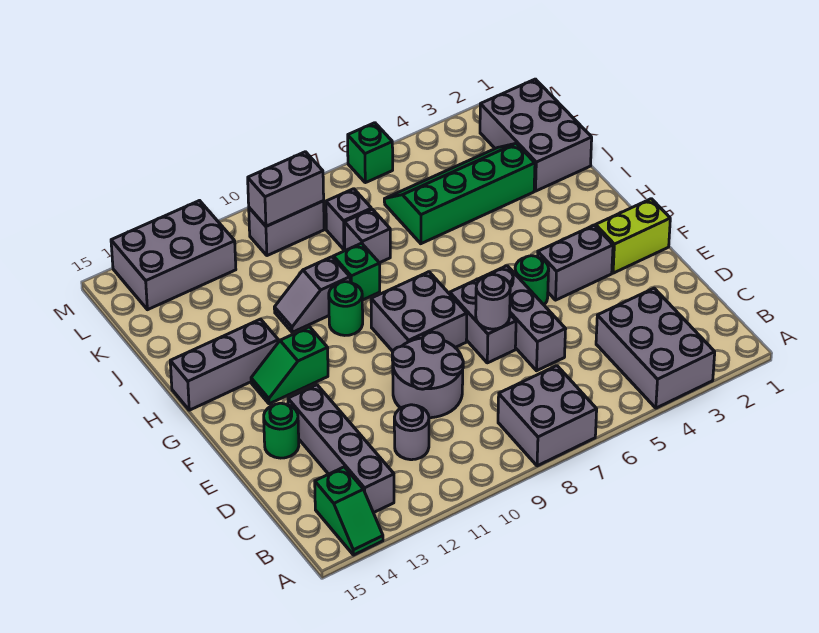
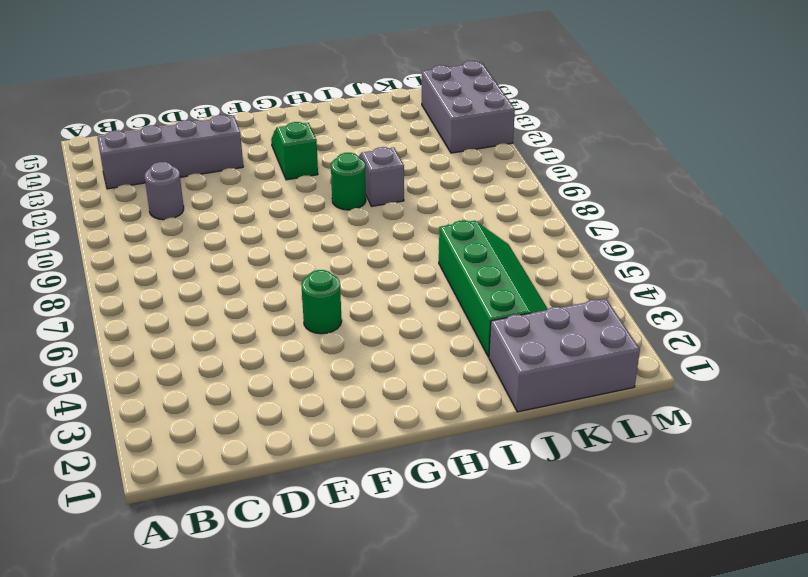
none -> grey brick A3:C4 level 1
none -> grey brick A7:B8 level 1
none -> green slope A14:B14 level 1 top B

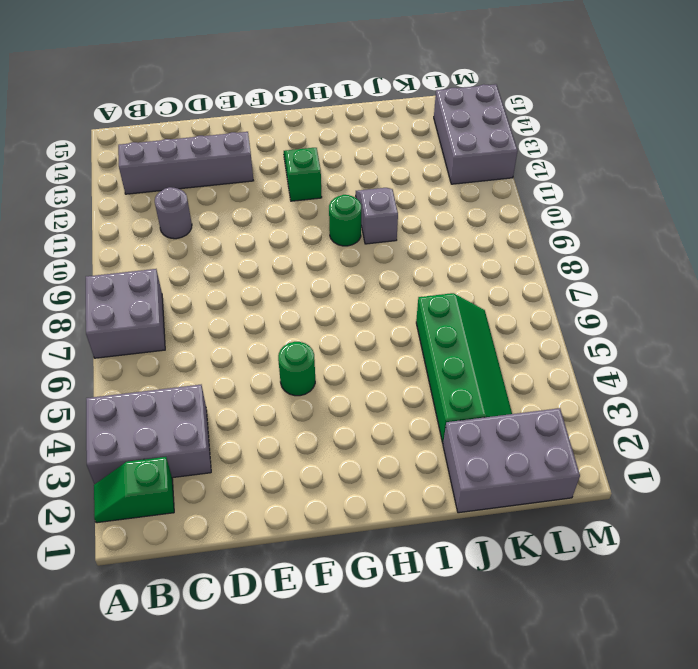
green slope A2:B2 level 1 top B -> green slope A14:B14 level 1 top B
none -> grey brick D6:F6 level 1
none -> grey round brick D9:E10 level 1
none -> grey brick E7:F7 level 1

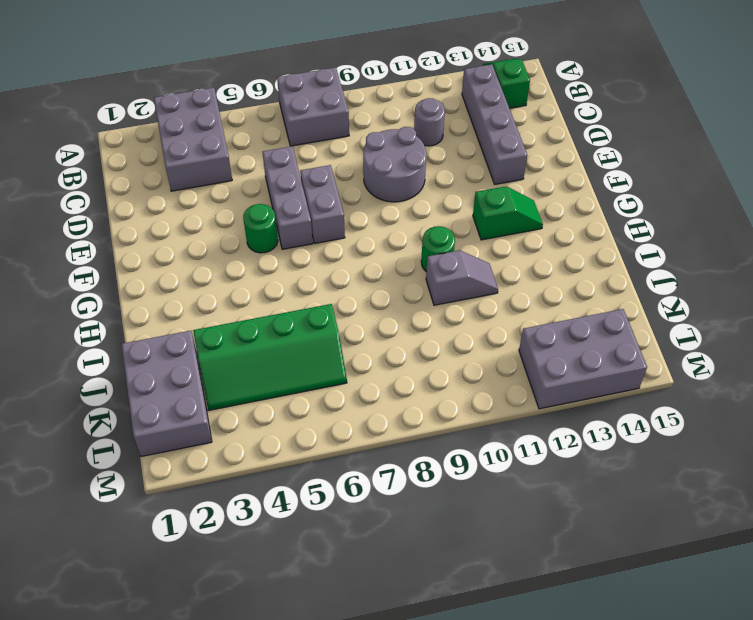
none -> green round brick E14 level 1
none -> lime brick F1:F2 level 1
none -> grey brick F3:F4 level 1

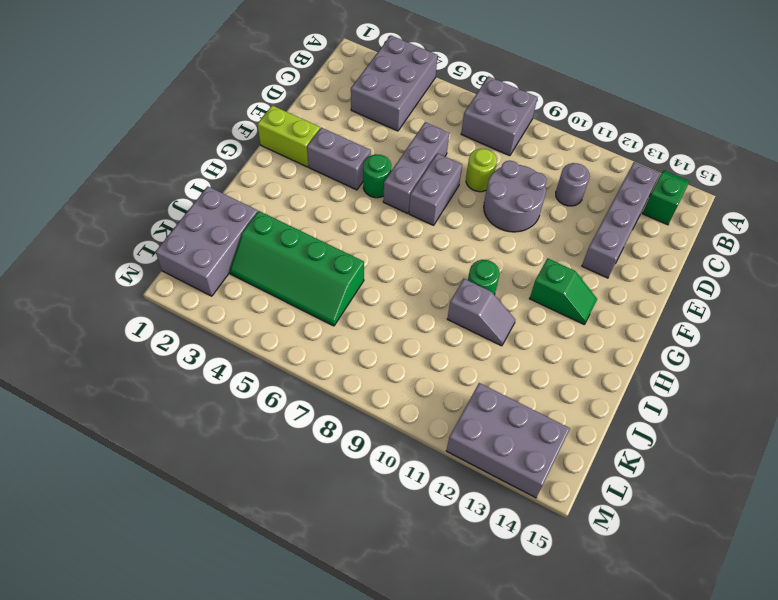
lime round brick D8 level 1 -> none
none -> green round brick E14 level 1
none -> grey brick F8:G9 level 1
none -> grey brick H13:H15 level 1

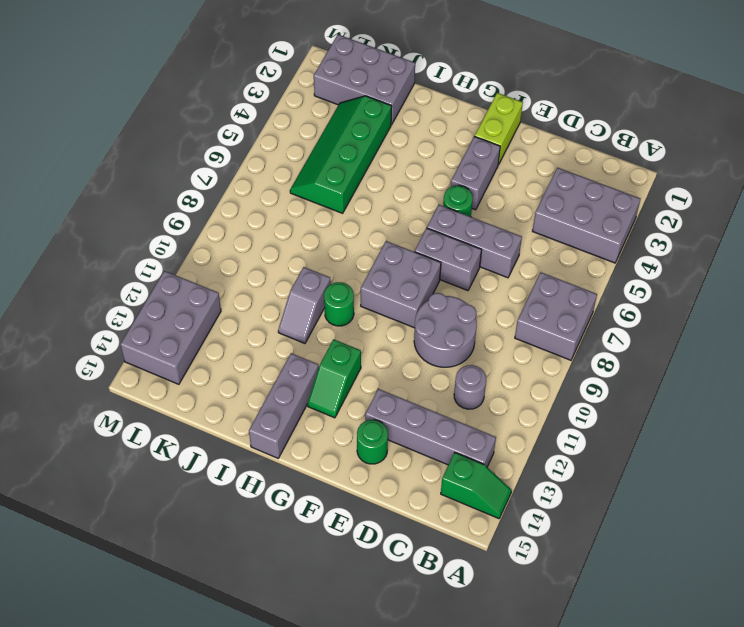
none -> green brick I9 level 1
none -> grey brick J8 level 1
none -> grey brick K8 level 1

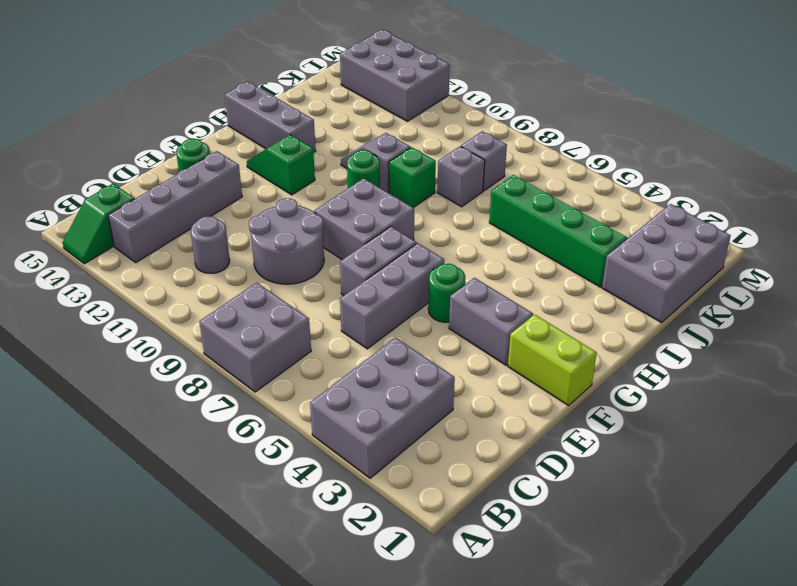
none -> grey brick L9:L10 level 1
none -> green brick M6 level 1
none -> grey round brick E7 level 2

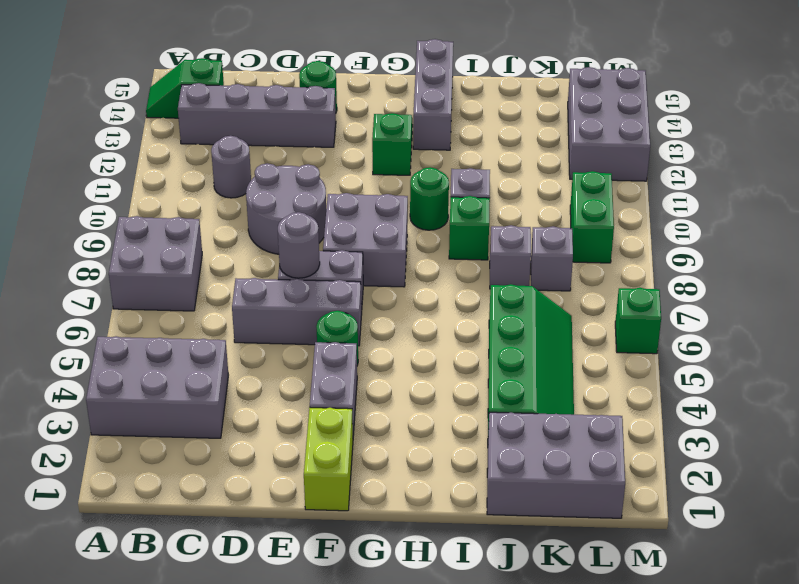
green brick L9:L10 level 1 -> grey brick L9:L10 level 1
none -> grey brick L9:L10 level 2

